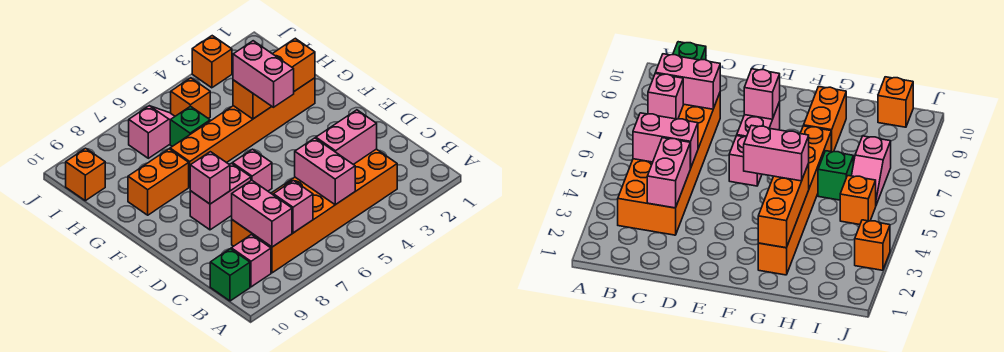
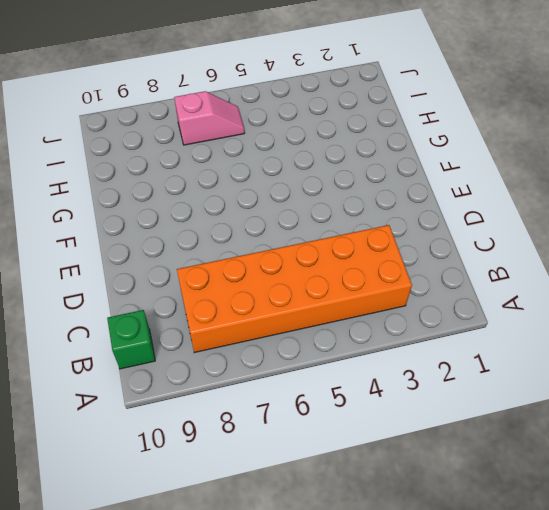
none -> pink brick B9 level 1
none -> pink brick E6 level 1
none -> pink brick E7:E8 level 1

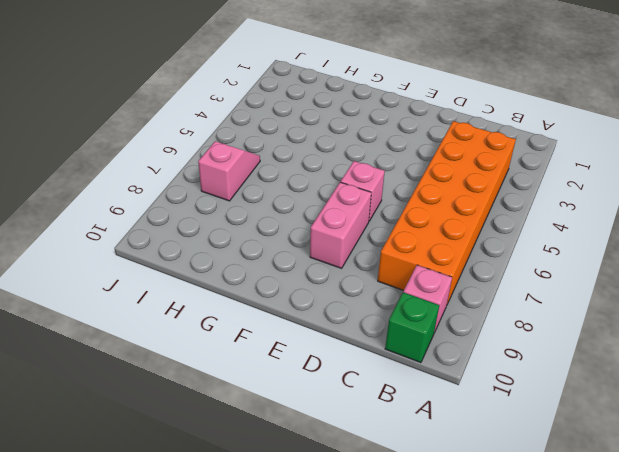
none -> orange brick G2:G7 level 1
none -> orange brick G8:G9 level 1
none -> green brick H6 level 1

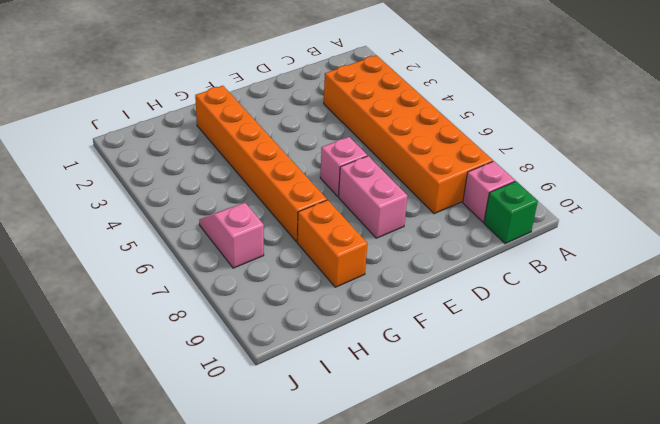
none -> green brick H6 level 1
none -> orange brick I5 level 1
none -> orange brick I10 level 1

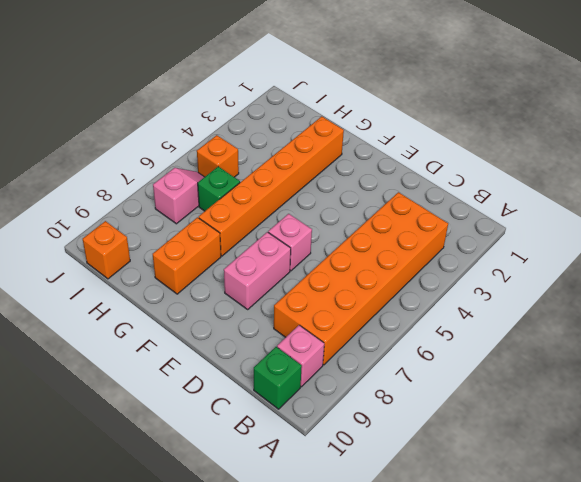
none -> orange brick J3 level 1
none -> pink brick B5:C5 level 2
none -> pink brick B7 level 2

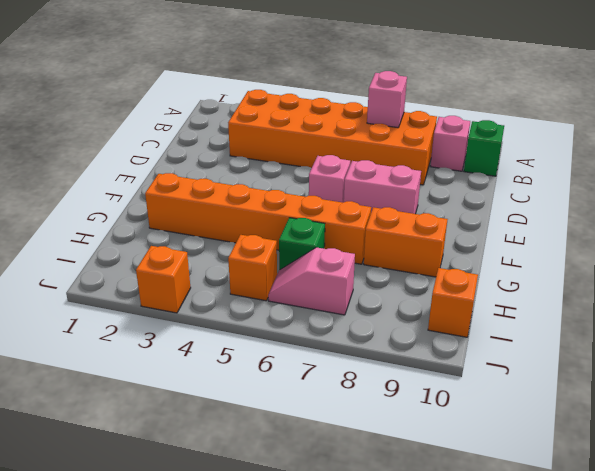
none -> pink brick B5:C5 level 2
none -> pink brick B8:C8 level 2
none -> pink brick C3:C4 level 2

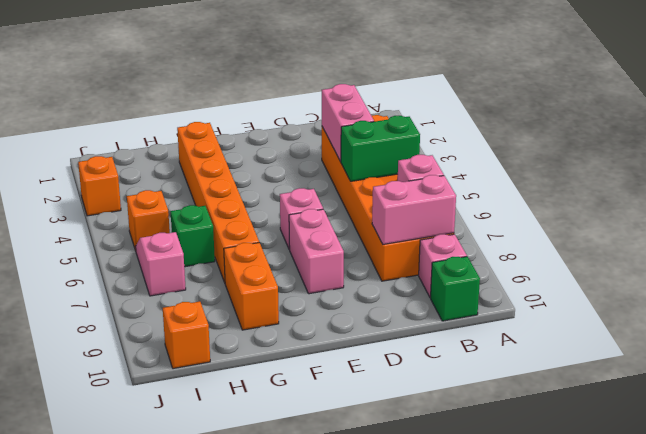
green brick B5:C5 level 2 -> pink brick B5:C5 level 2
none -> pink brick E8 level 2
none -> orange brick G2:G4 level 2
none -> pink brick F4:G4 level 3

